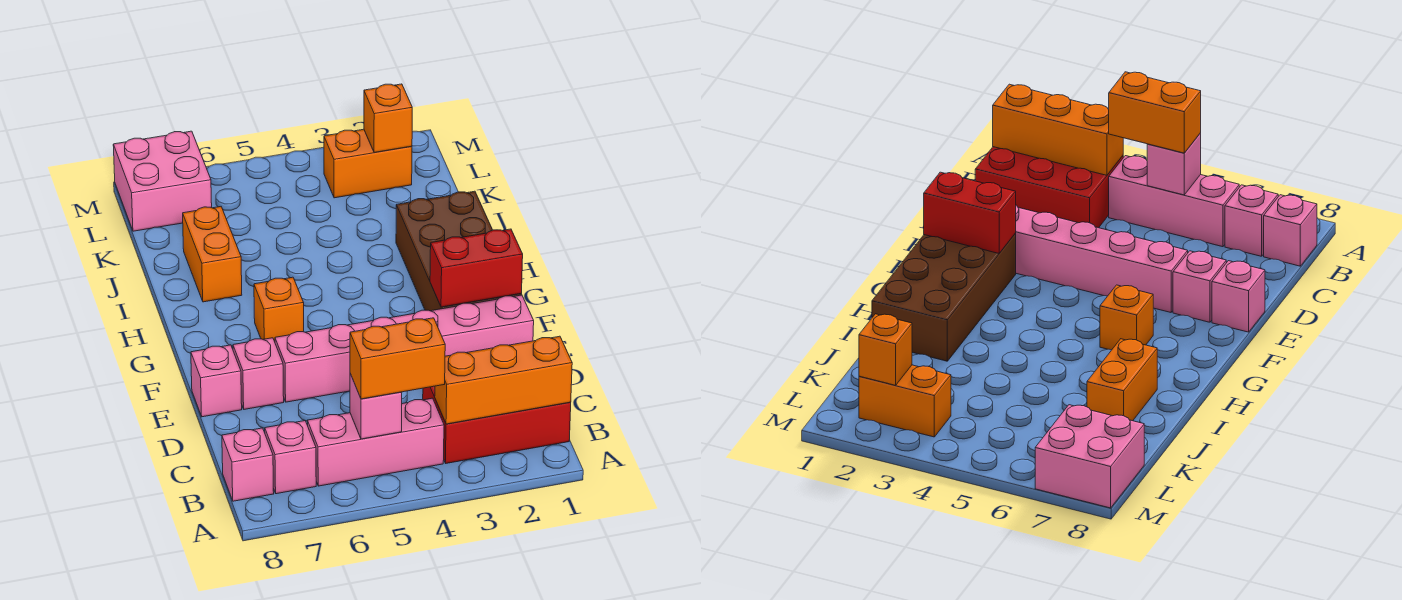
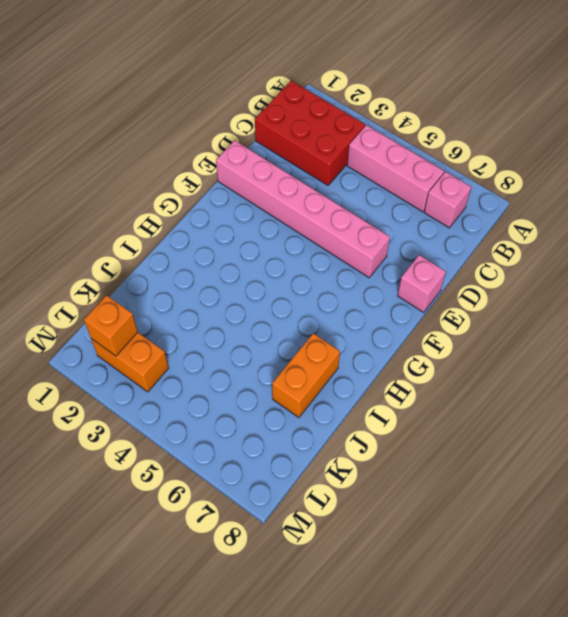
none -> pink brick B8 level 1
none -> pink brick E7 level 1
none -> brown brick F1:I2 level 1

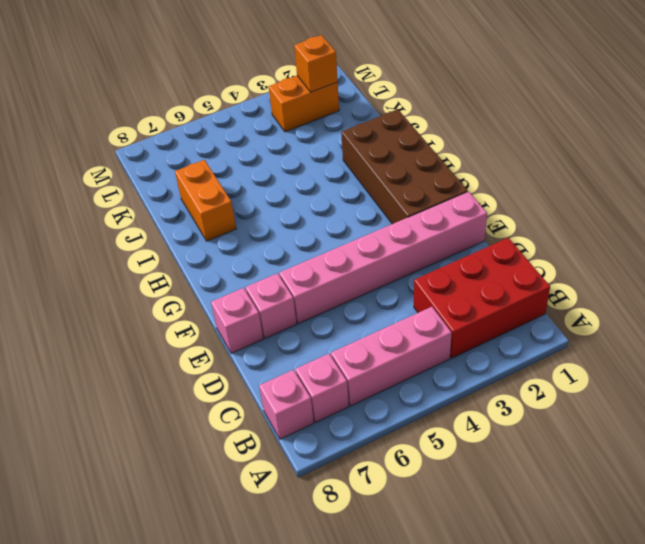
none -> orange brick G6 level 1
none -> pink brick L7:M8 level 1
none -> orange brick B1:B3 level 2

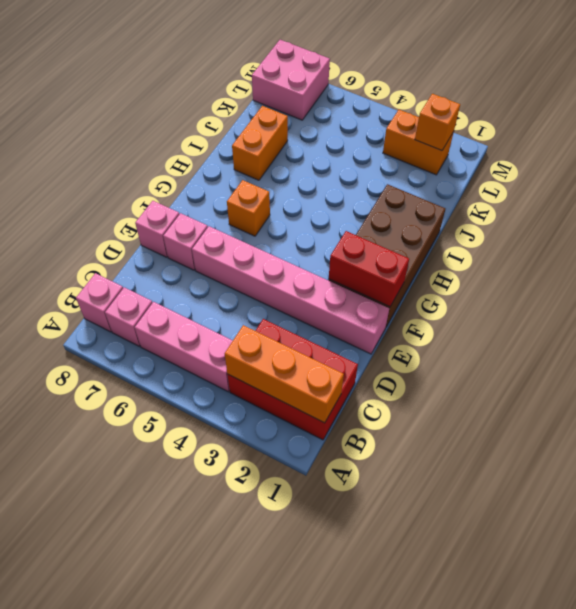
none -> pink brick B5 level 2
none -> orange brick B4:B5 level 3

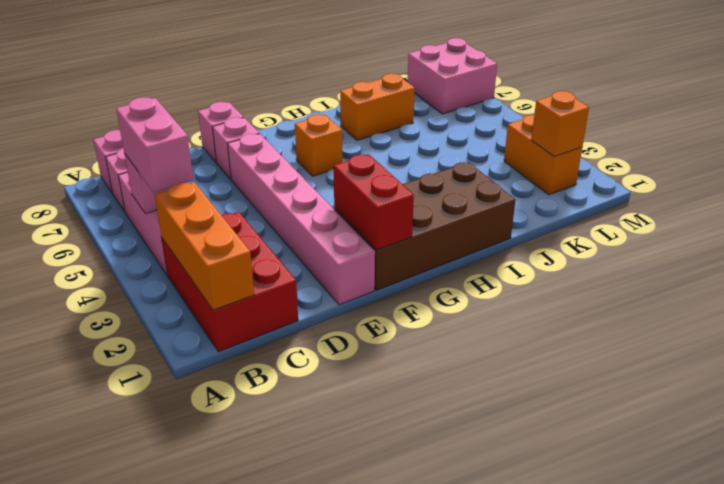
pink brick B4:B5 level 3 -> orange brick B4:B5 level 3

